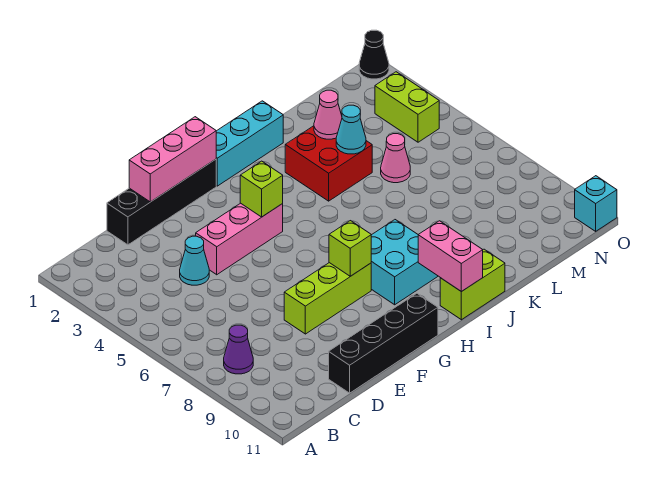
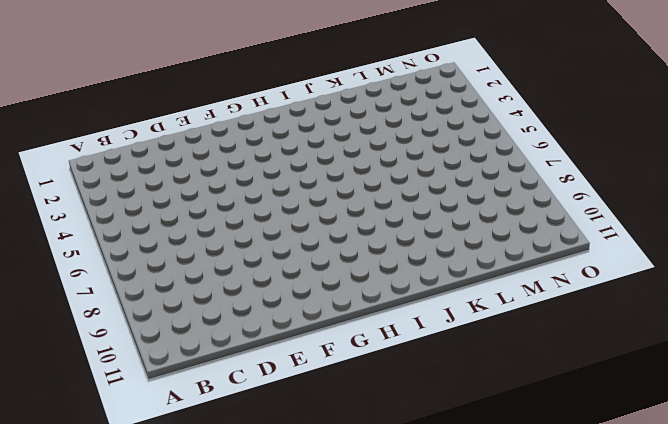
none -> purple cone B8 level 1
none -> black brick D1:G1 level 1
none -> cyan cone D4 level 1

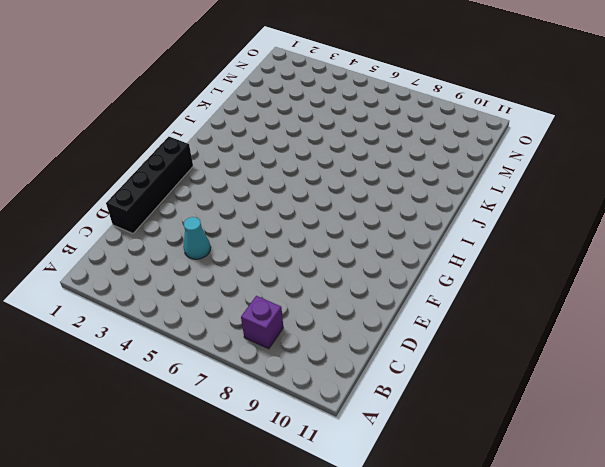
purple brick B8 level 1 -> purple cone B8 level 1
none -> black brick D11:G11 level 1
none -> pink brick E4:G4 level 1
none -> lime brick E8:G8 level 1

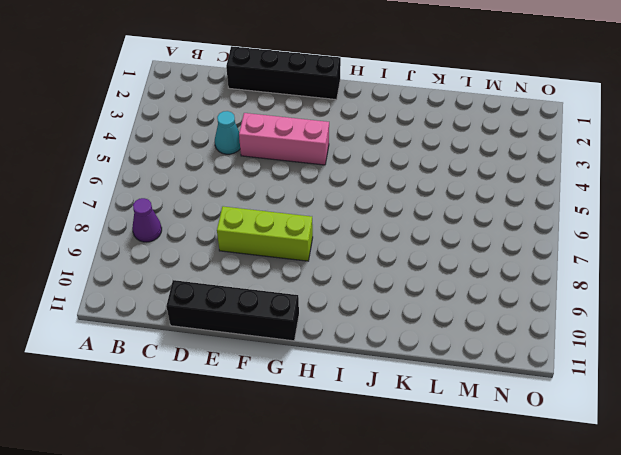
none -> cyan brick H1:J1 level 1
none -> cyan brick H8:I9 level 1
none -> lime brick I11:J11 level 1

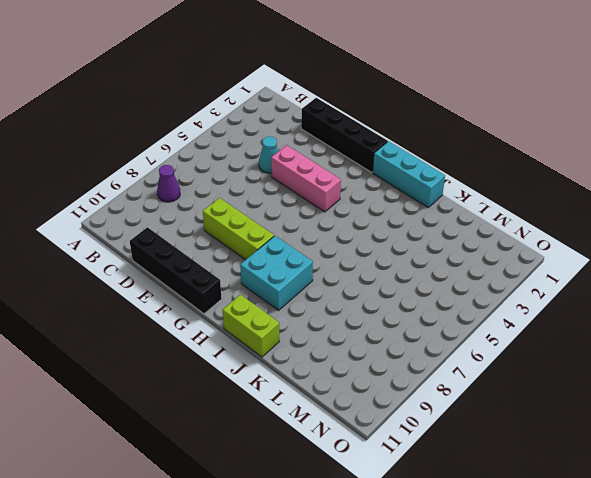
none -> red brick J3:K4 level 1
none -> pink cone L5 level 1
none -> lime brick N3:N4 level 1

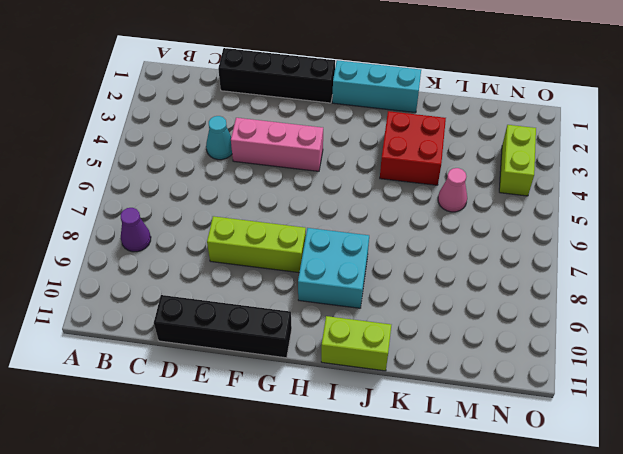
none -> black cone O1 level 1
none -> cyan brick O11 level 1
none -> pink brick E1:G1 level 2

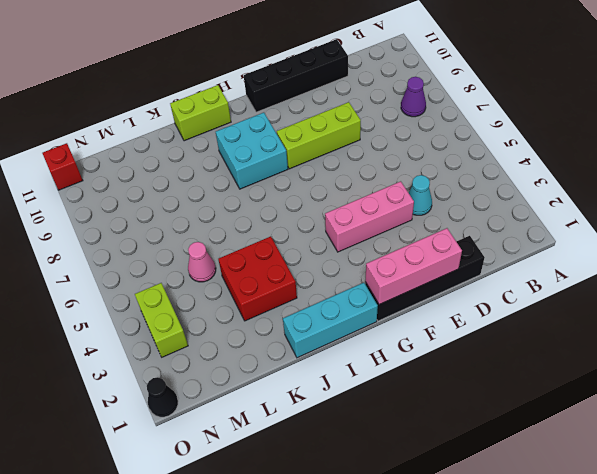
red brick O11 level 1 -> cyan brick O11 level 1
none -> lime brick G4 level 2
none -> lime brick G8 level 2
none -> pink brick I10:I11 level 2

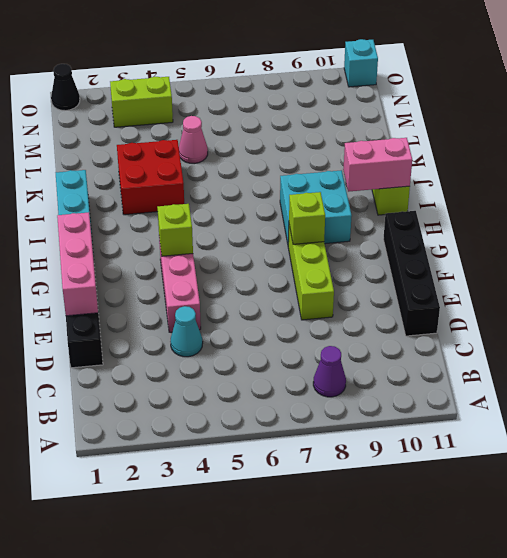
none -> pink cone K3 level 2
none -> cyan cone K4 level 2

